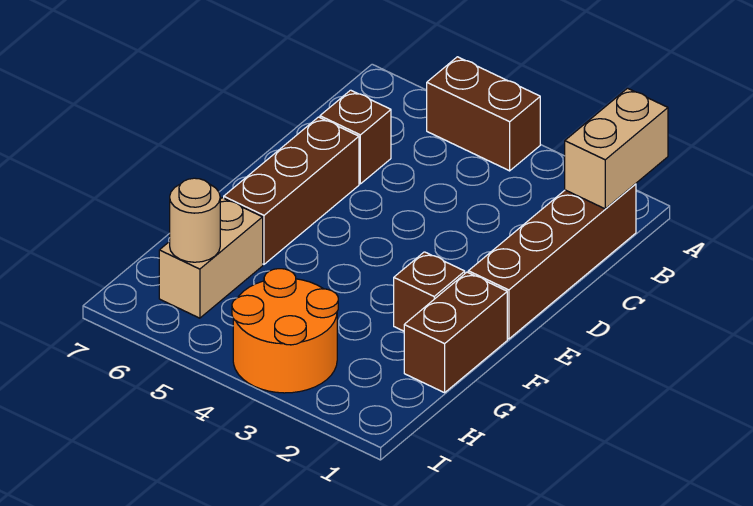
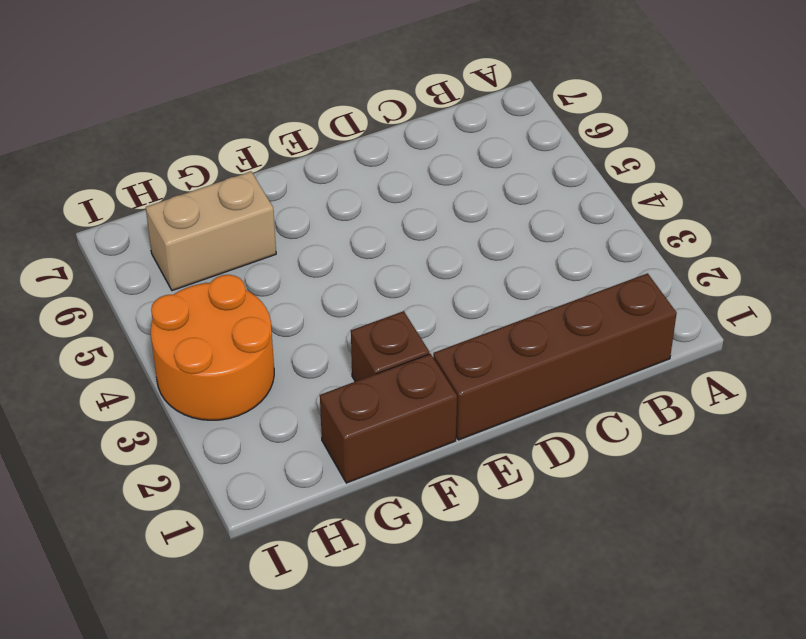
none -> brown brick A4:A5 level 1
none -> brown brick C6 level 1

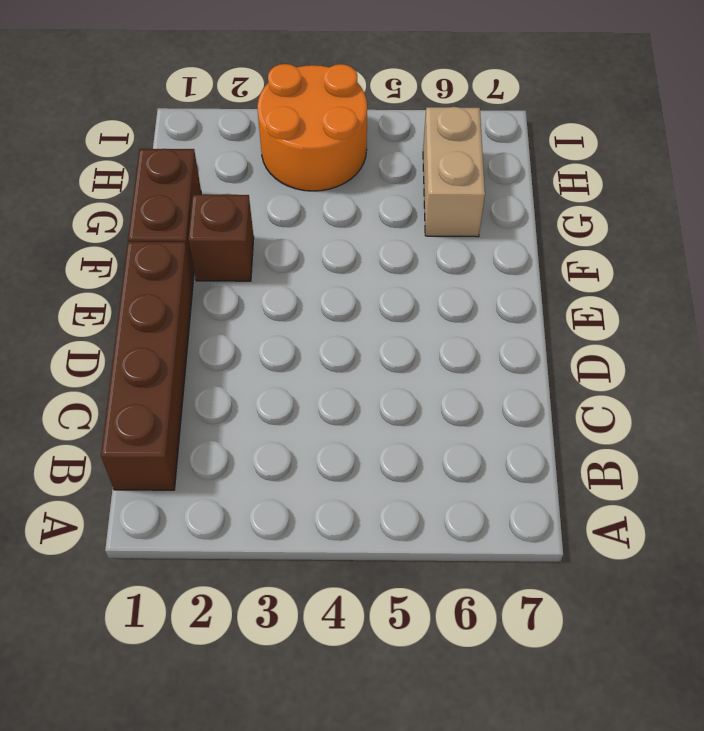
none -> brown brick A4:A5 level 1
none -> brown brick C6 level 1

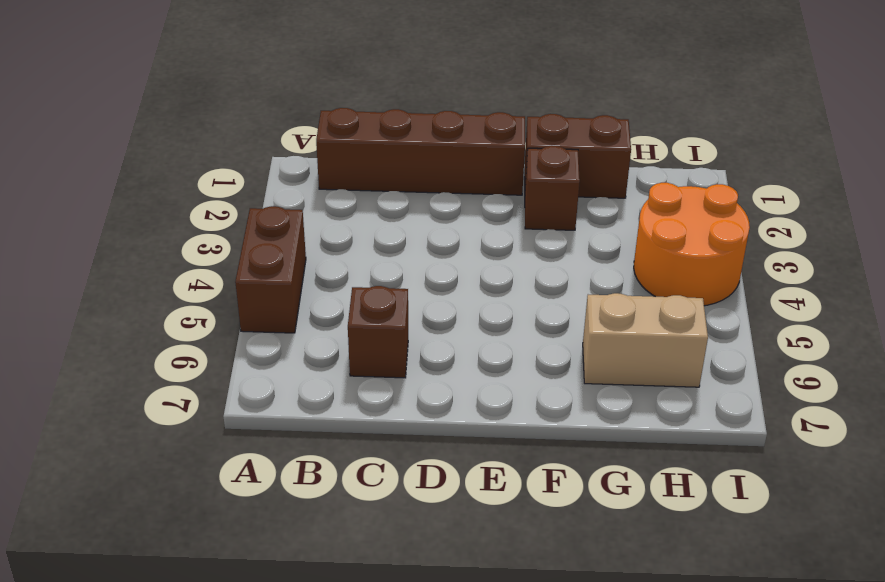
none -> brown brick D6:F6 level 1
none -> tan brick A1:B1 level 2

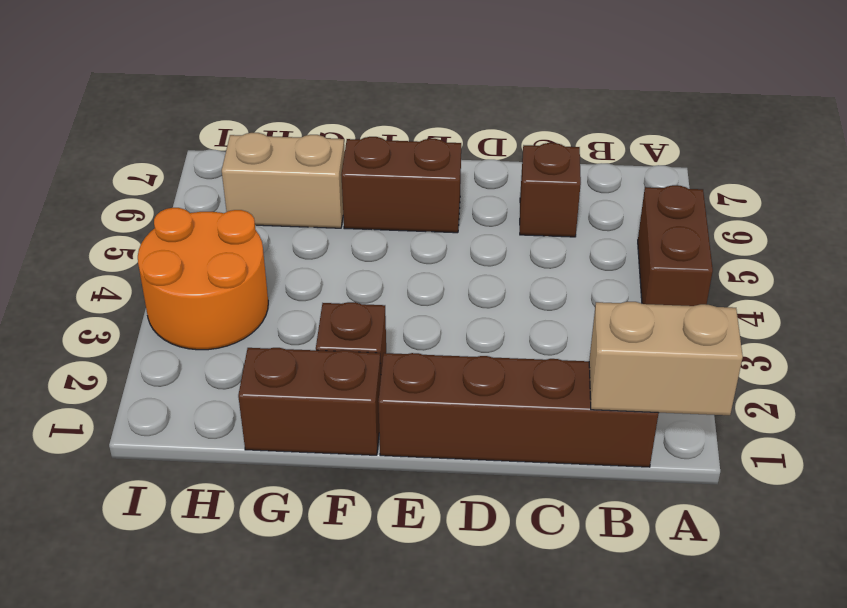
brown brick E6:F6 level 1 -> brown brick D6:F6 level 1
none -> tan round brick H6 level 2

